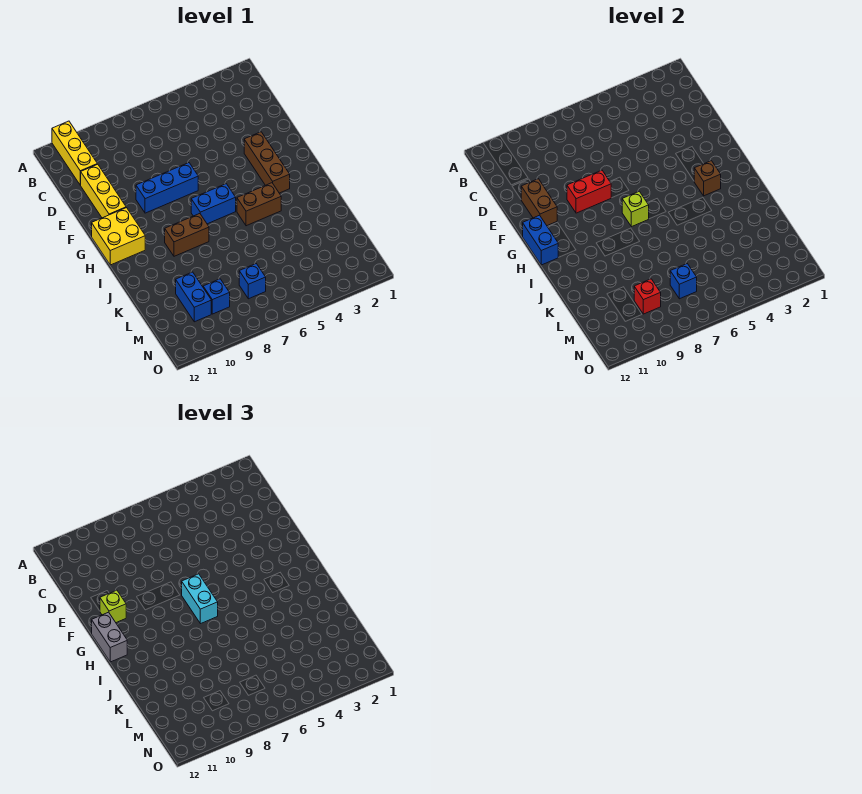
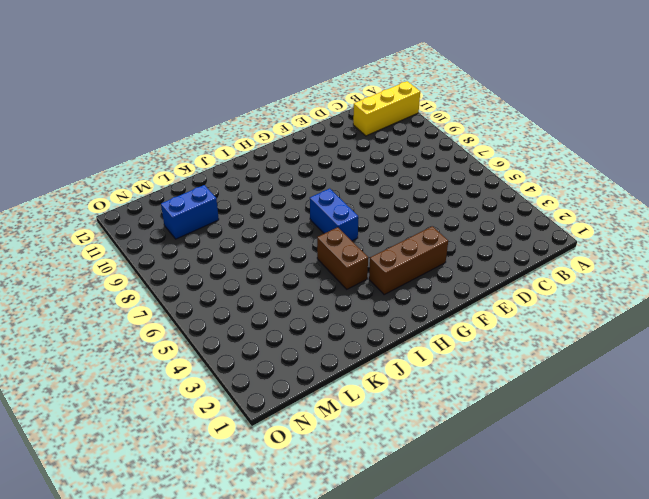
none -> yellow brick D11:F11 level 1
none -> blue brick F7:F9 level 1
none -> yellow brick G11:H12 level 1

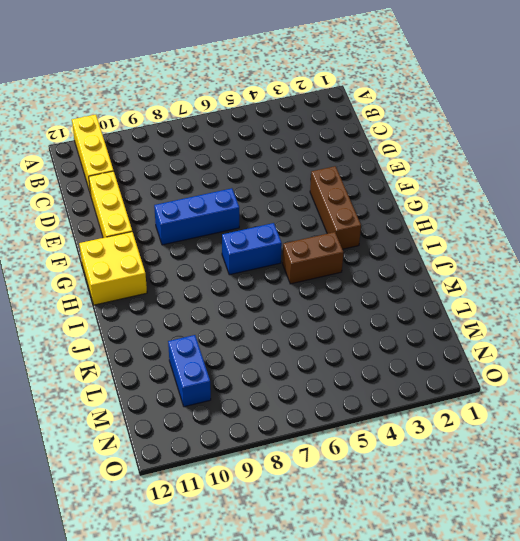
none -> brown brick I8:I9 level 1
none -> blue brick M7 level 1
none -> blue brick M9 level 1

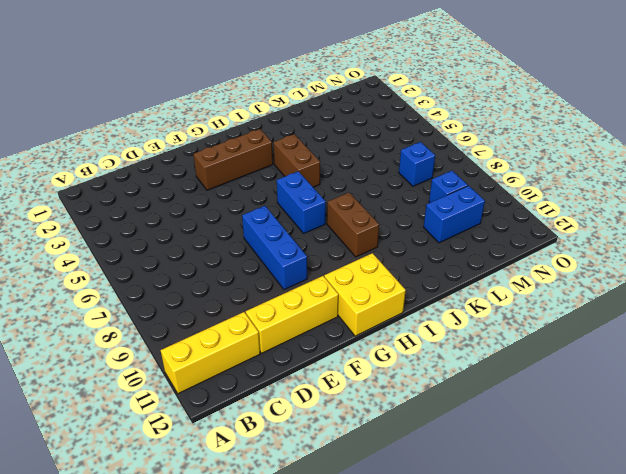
none -> brown brick E11:F11 level 2
none -> red brick F8:F9 level 2
none -> blue brick G12:H12 level 2

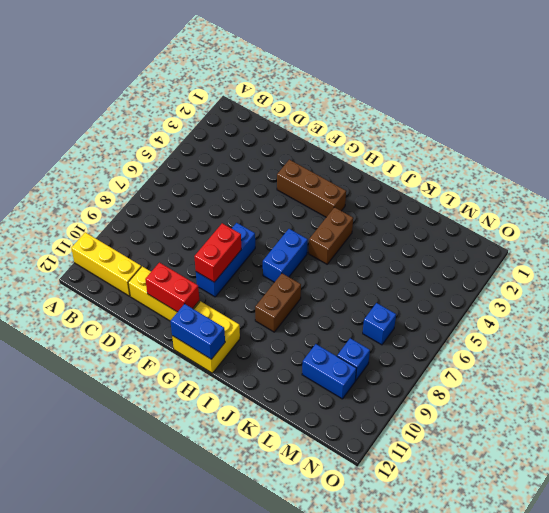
red brick E11:F11 level 2 -> brown brick E11:F11 level 2
none -> brown brick H3 level 2
none -> lime brick H7 level 2
none -> blue brick M7 level 2

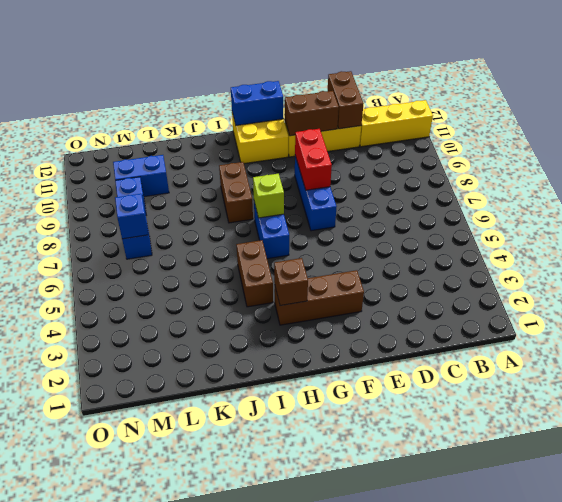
brown brick D11:D12 level 2 -> none
none -> red brick M9 level 2
none -> lime brick F11 level 3
none -> cyan brick G7:H7 level 3

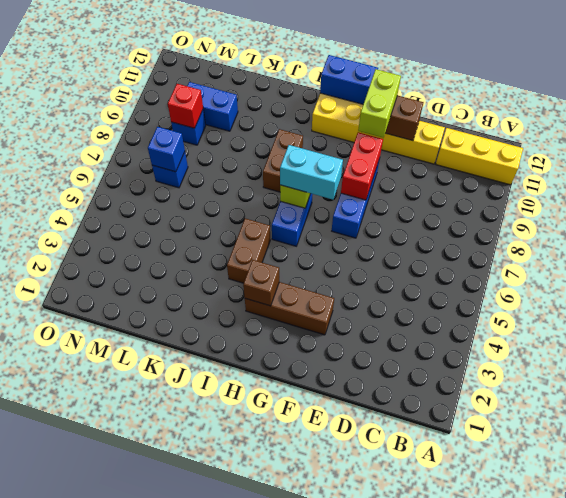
lime brick F10:F11 level 3 -> lime brick F11 level 3
none -> grey brick G12:H12 level 3

